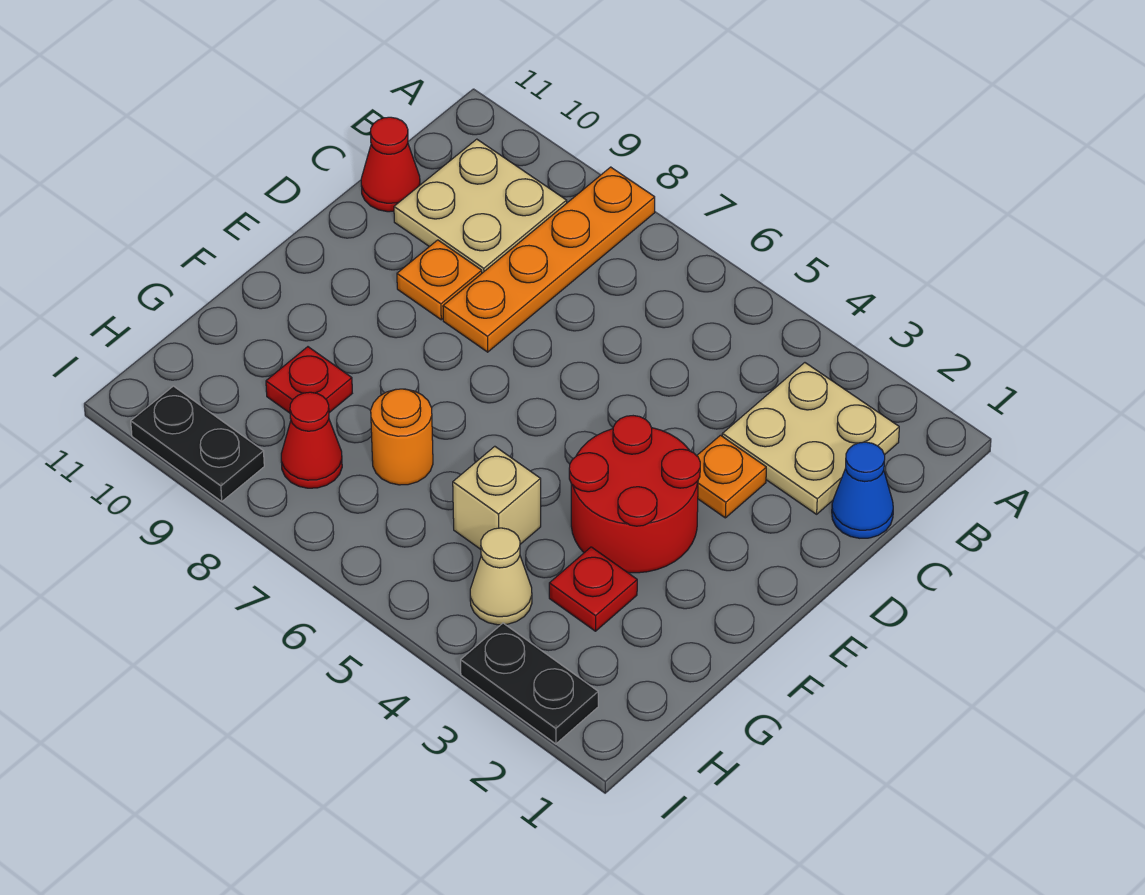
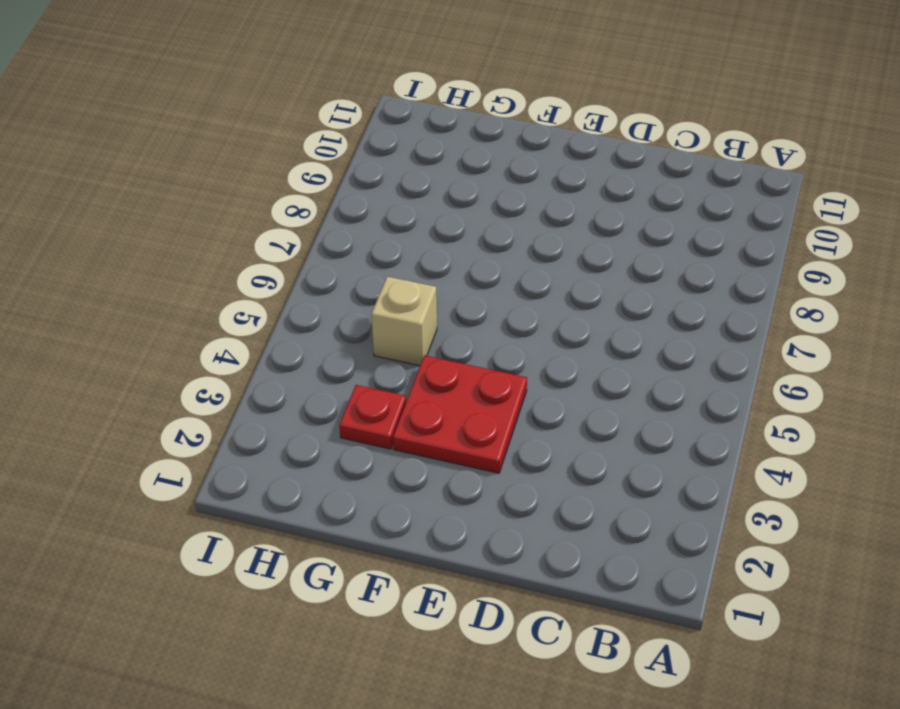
red plate E3:F4 level 1 -> red round brick E3:F4 level 1
none -> orange plate A8:D8 level 1
none -> tan plate B2:C3 level 1
none -> tan plate B9:C10 level 1

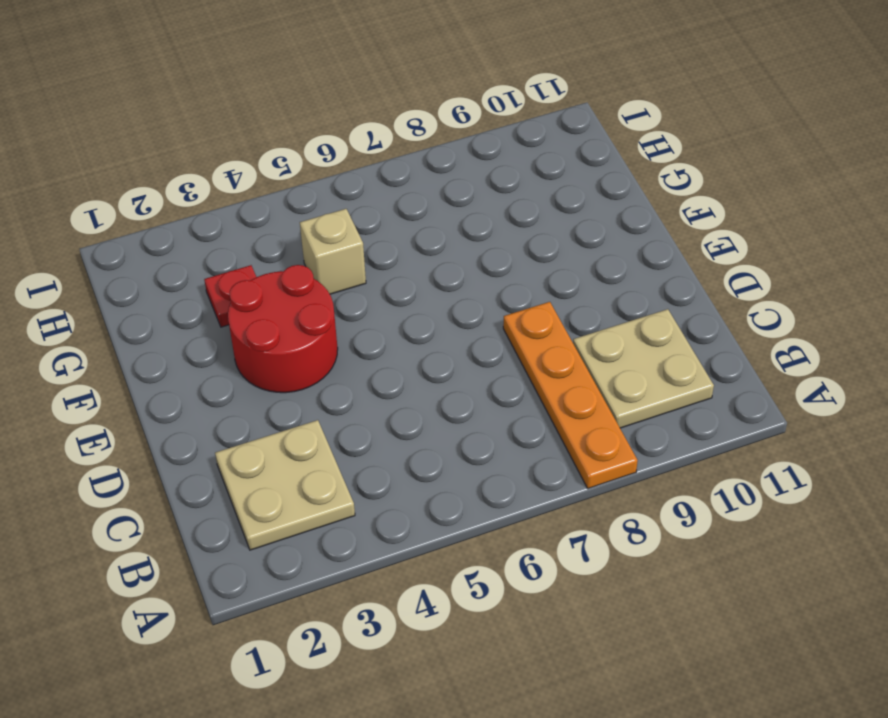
none -> blue cone C1 level 1
none -> red cone C11 level 1
none -> orange plate D3 level 1

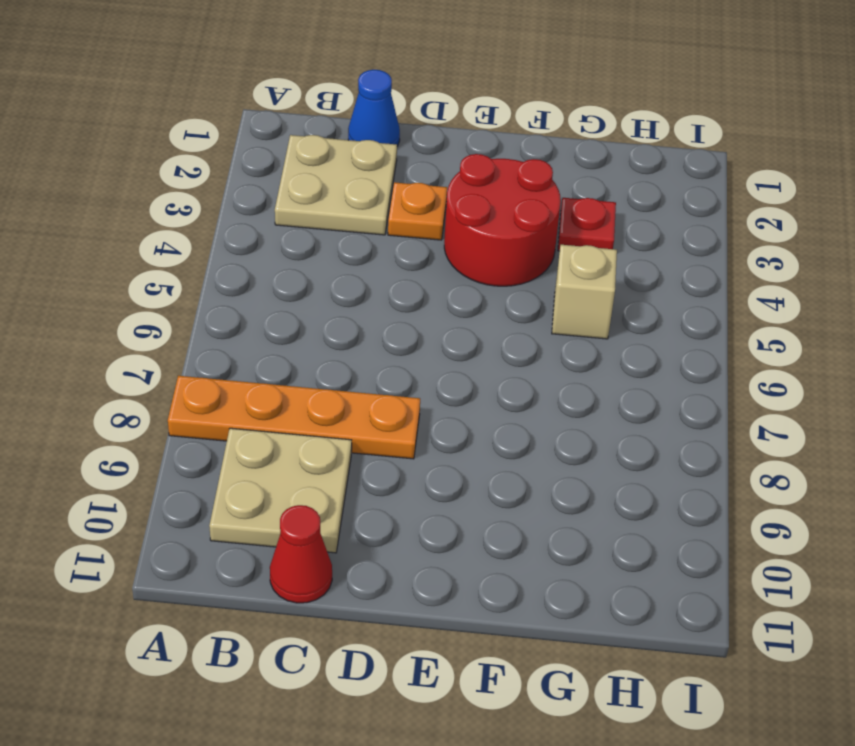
none -> orange plate D9 level 1
none -> orange round brick G7 level 1
none -> red plate G9 level 1

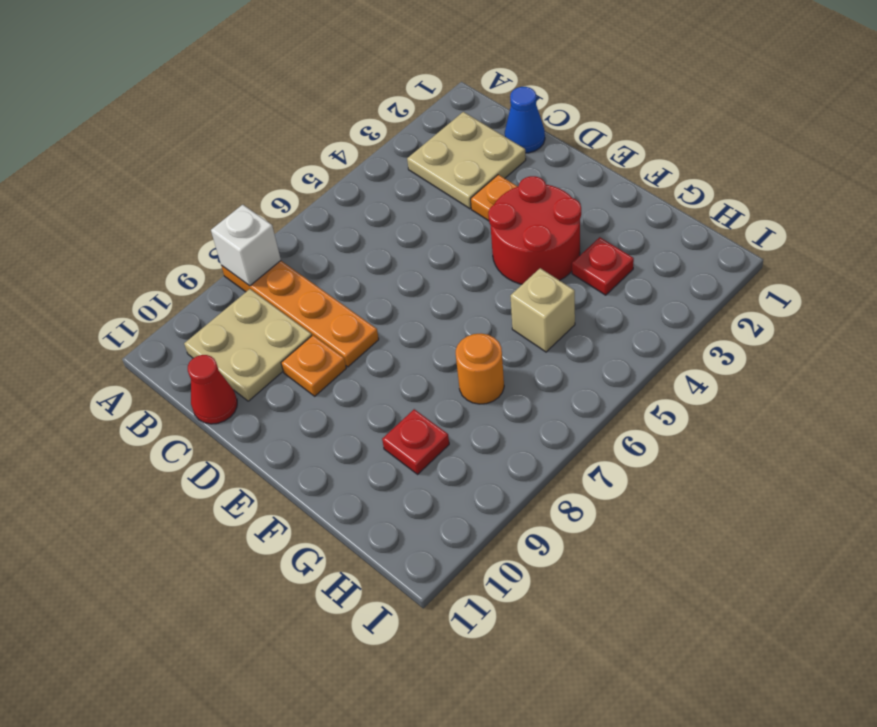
white brick A8 level 2 -> none
none -> tan cone H4 level 1
none -> red cone H8 level 1
none -> black plate I2:I3 level 1

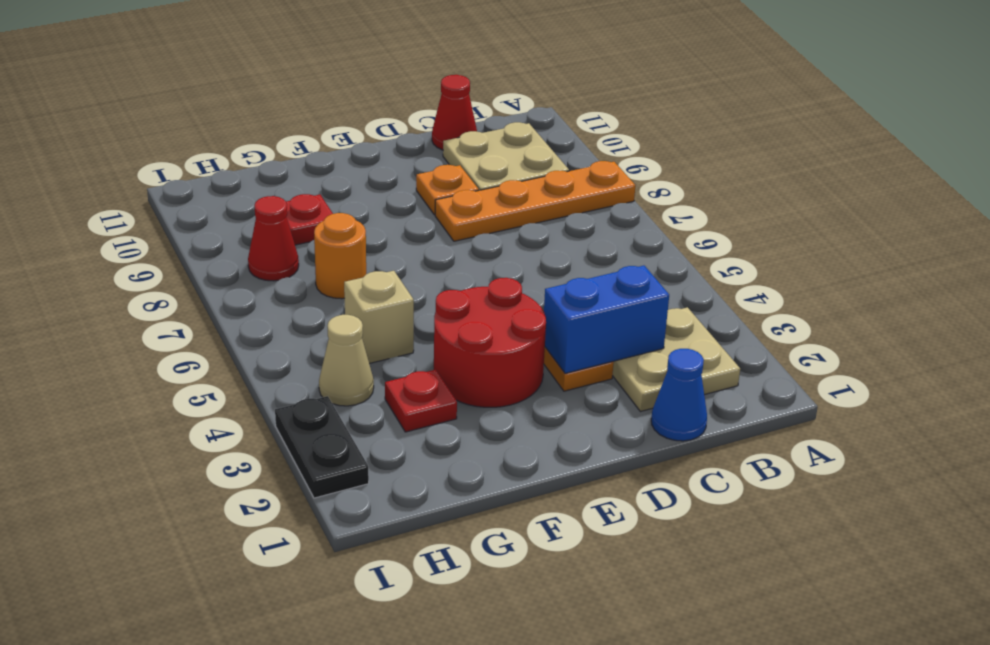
blue brick C3:D3 level 2 -> none
none -> black plate I9:I10 level 1

